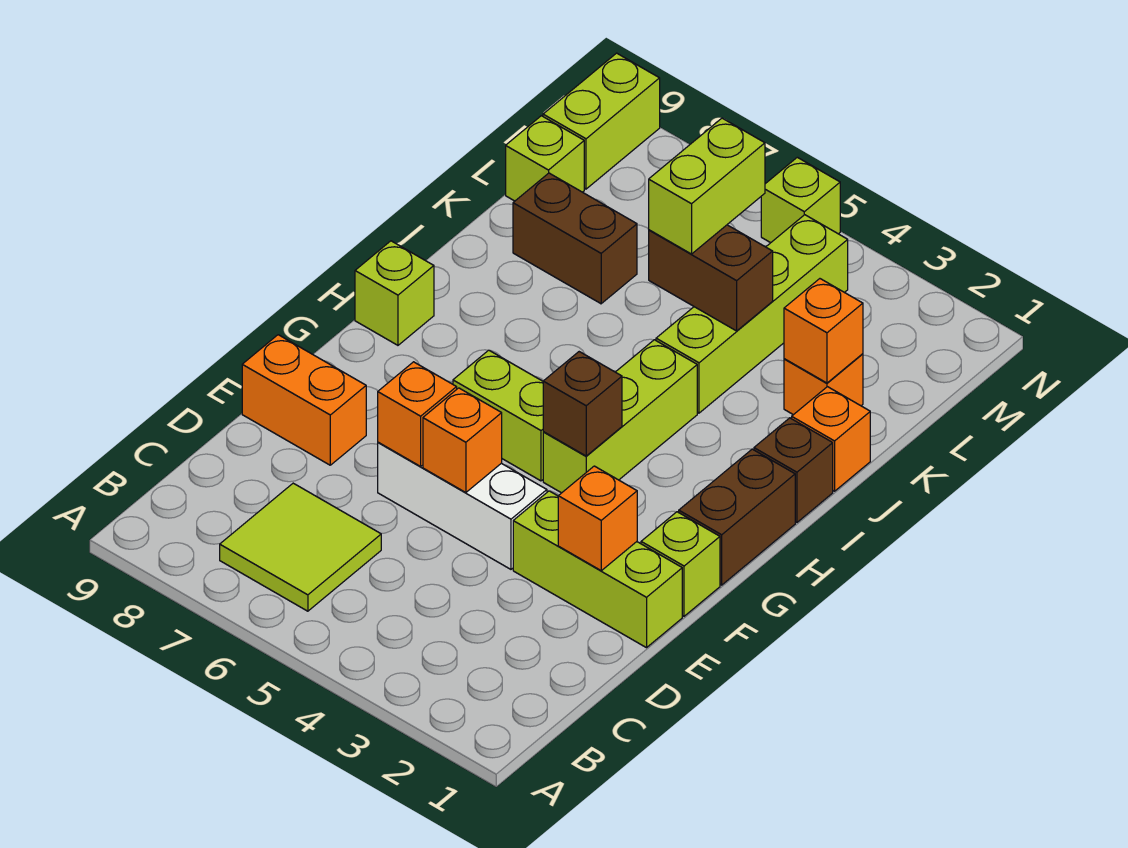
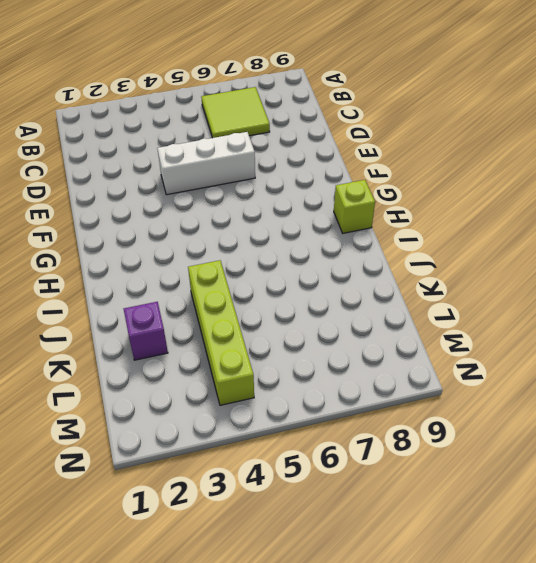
purple brick K2 level 1 -> orange brick K2 level 1
none -> lime brick E1:E3 level 1
none -> orange brick E8:E9 level 1
none -> lime brick F1 level 1

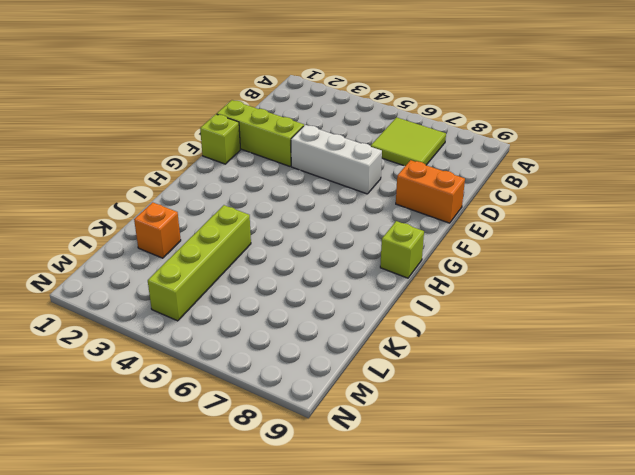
none -> brown brick G1:H1 level 1
none -> lime brick G4:I4 level 1
none -> lime brick G5:G6 level 1

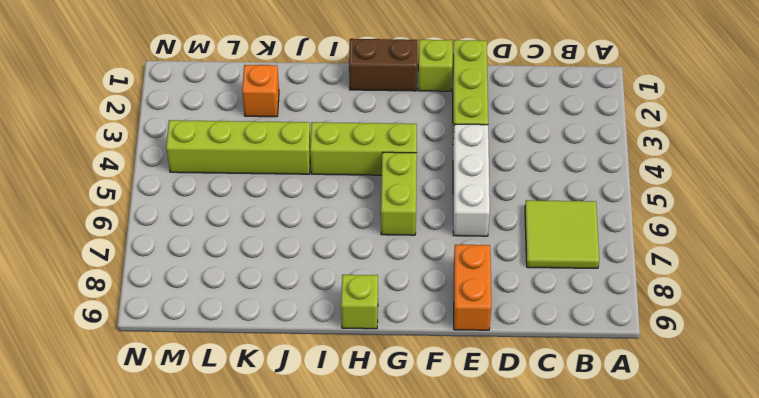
none -> brown brick I1 level 1
none -> orange brick J1 level 1
none -> brown brick K7:K8 level 1

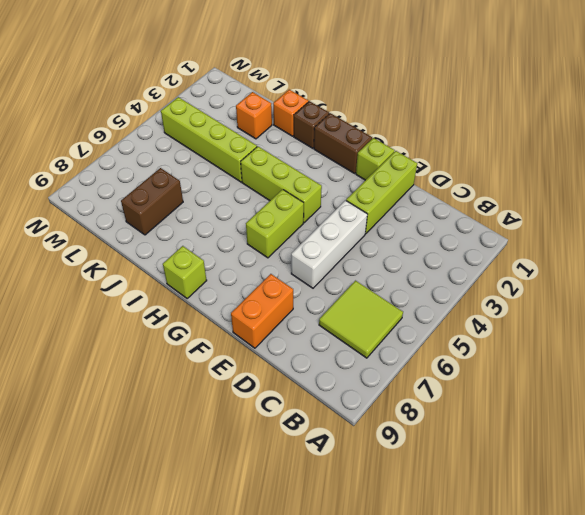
none -> lime brick L9 level 1
none -> lime brick M9:N9 level 1
none -> lime brick N5 level 1

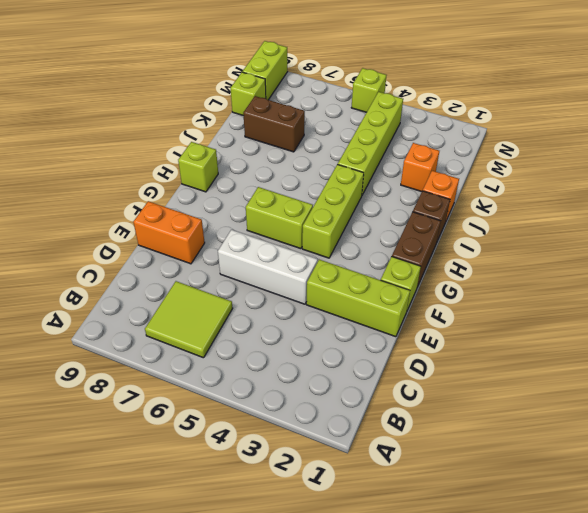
none -> orange brick E2 level 2
none -> orange brick E5 level 2
none -> orange brick E6 level 2

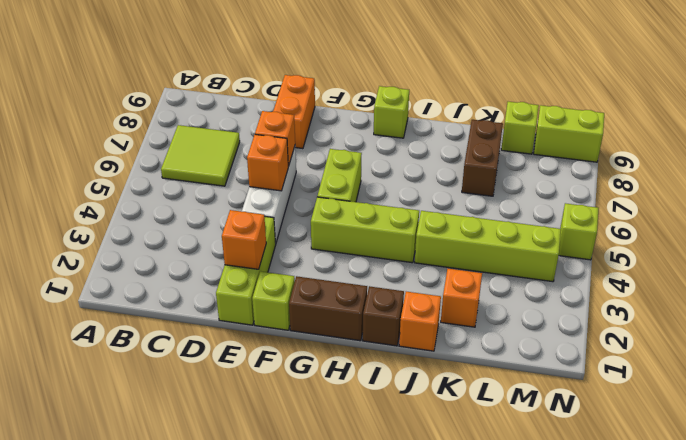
none -> brown brick G4 level 2
none -> orange brick K2 level 2
none -> brown brick K4:K5 level 2

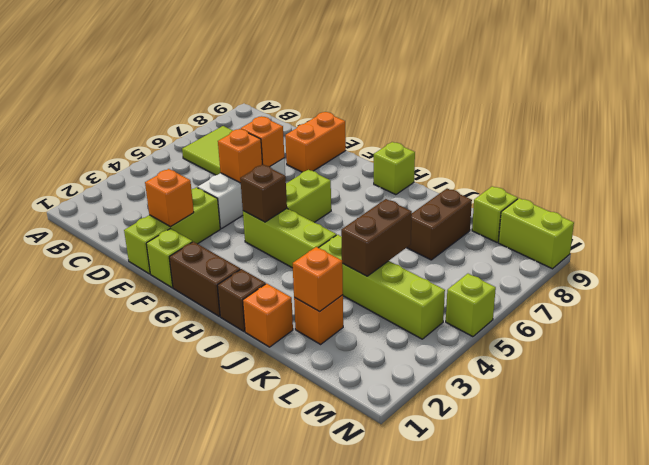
none -> lime brick K5:L5 level 3

